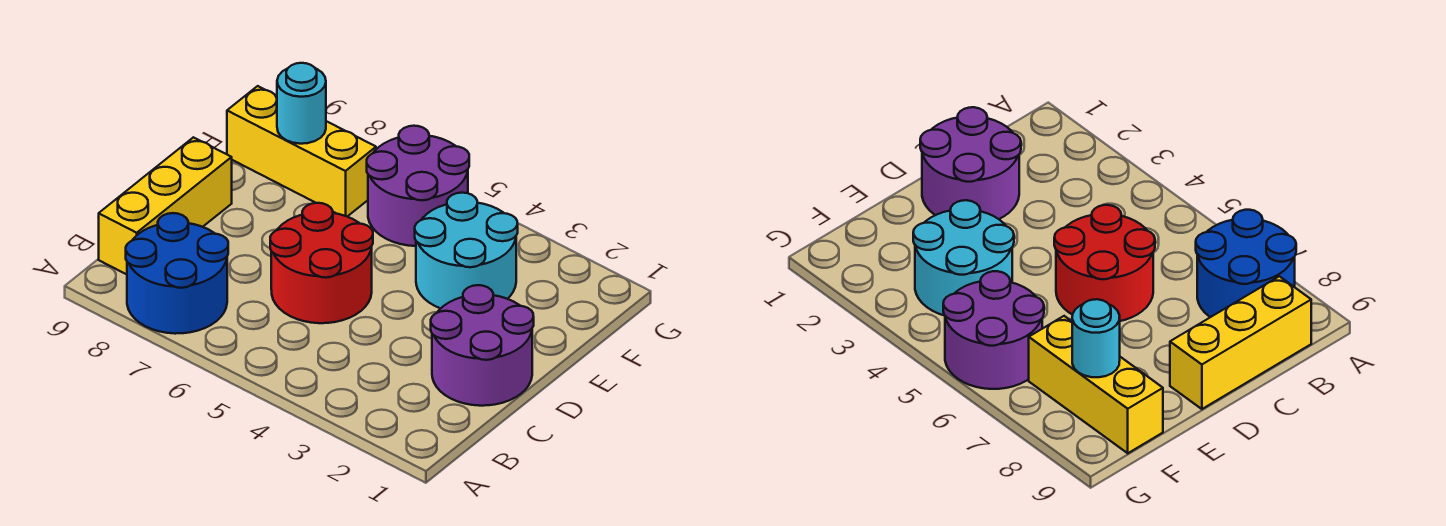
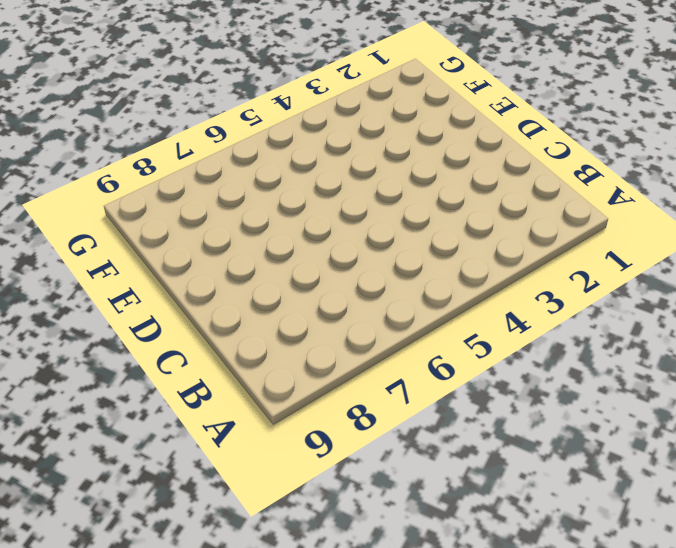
none -> blue round brick A7:B8 level 1
none -> yellow brick B9:D9 level 1

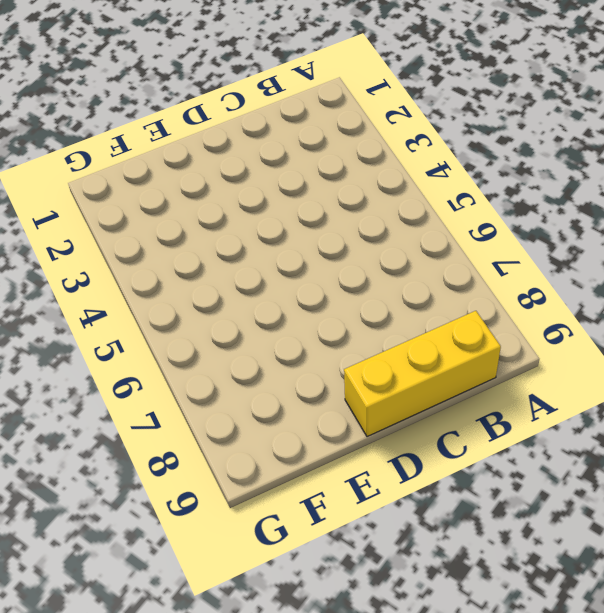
none -> blue round brick A7:B8 level 1
none -> purple round brick C1:D2 level 1

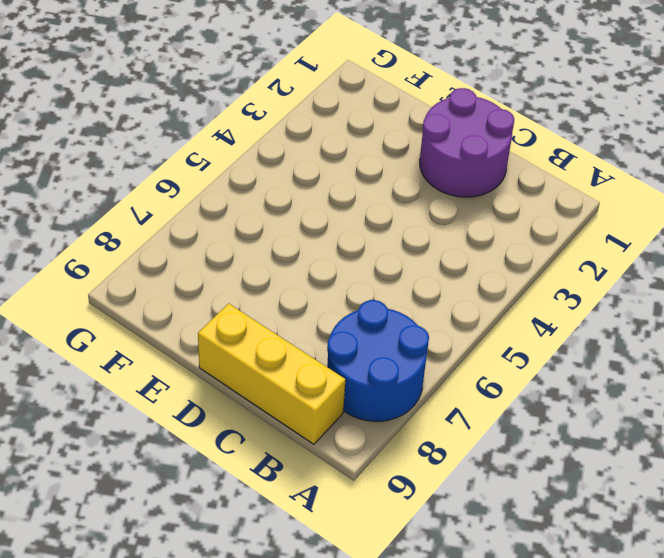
none -> red round brick C5:D6 level 1
none -> cyan round brick E3:F4 level 1

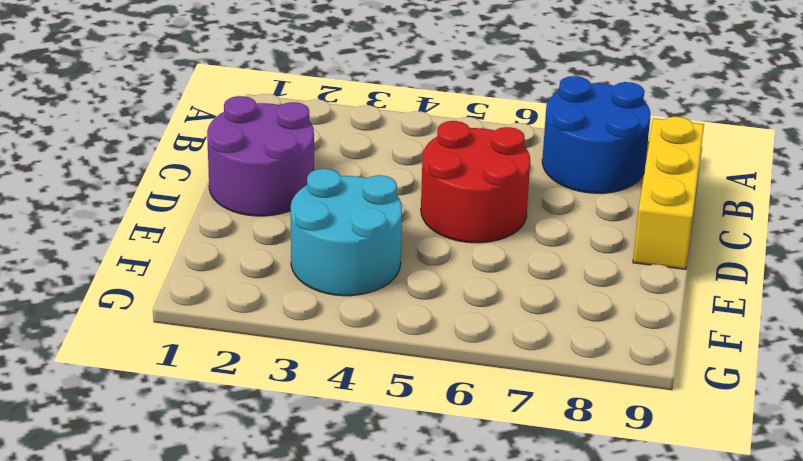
none -> purple round brick F5:G6 level 1
none -> yellow brick F7:F9 level 1

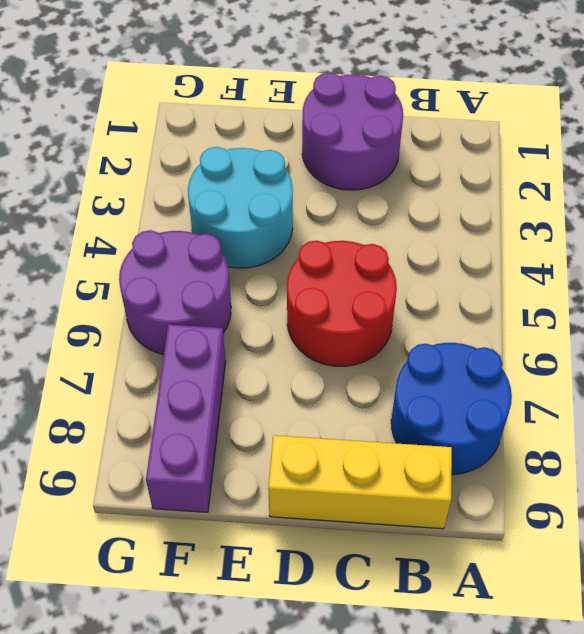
purple brick F7:F9 level 1 -> yellow brick F7:F9 level 1
none -> cyan round brick F8 level 2

